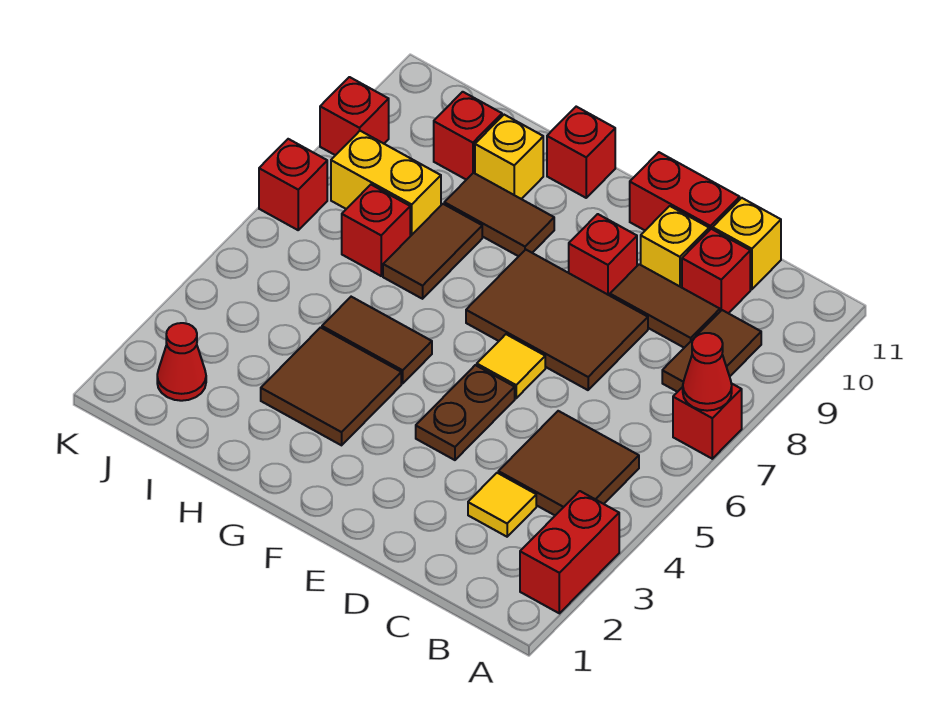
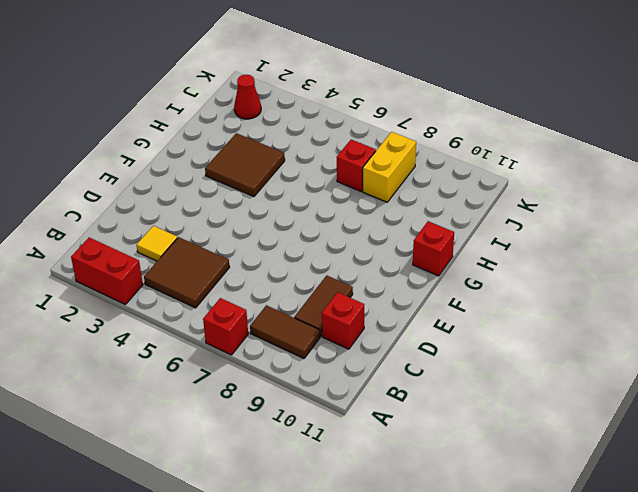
none -> yellow brick C11 level 1
none -> brown tile D7:F8 level 1
none -> yellow brick D10 level 1

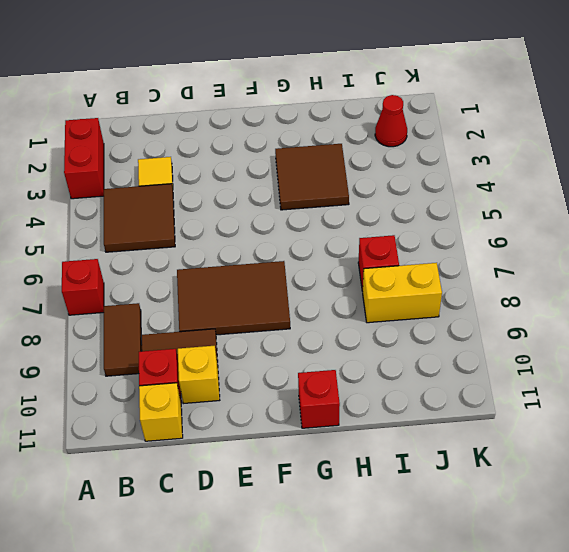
none -> red brick D11:E11 level 1
none -> brown plate E4:E5 level 1
none -> yellow tile E6 level 1

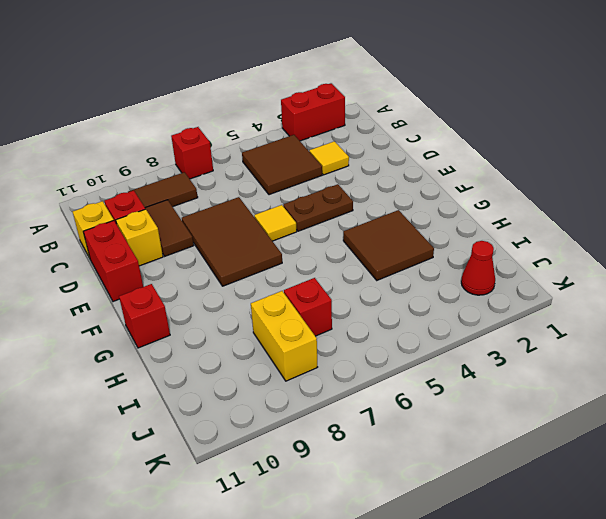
none -> red brick E9 level 1
none -> brown tile G5:H5 level 1
none -> brown tile G9:H9 level 1

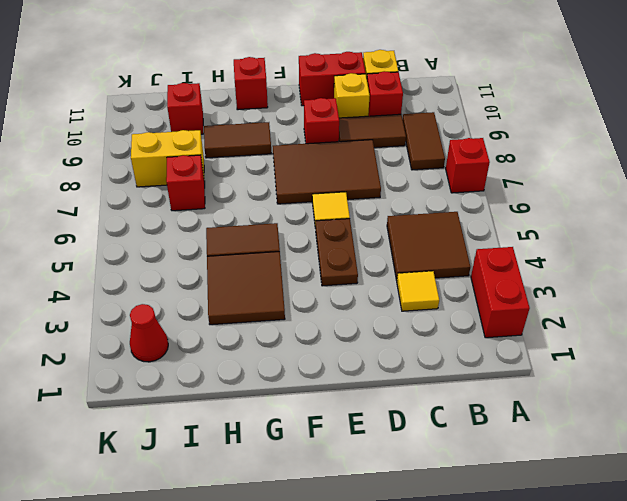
none -> brown tile H7:H8 level 1
none -> yellow brick H10 level 1
none -> red brick K7 level 1

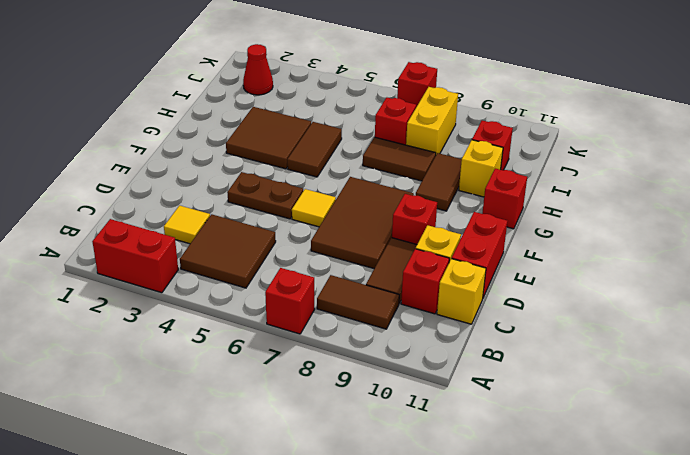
none -> red brick K9 level 1
none -> red cone A7 level 2

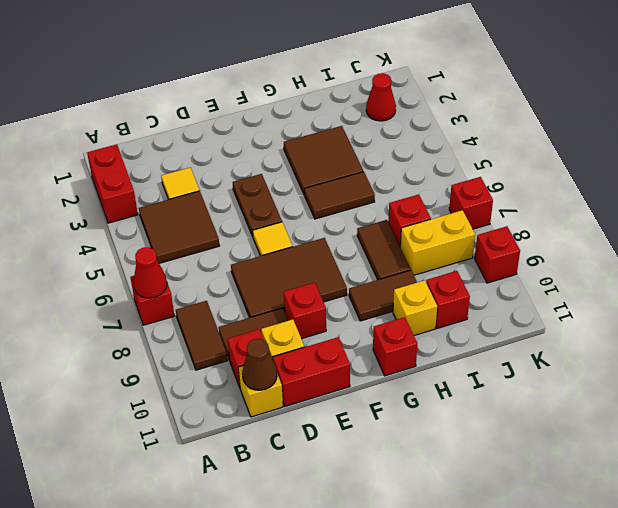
brown cone C11 level 2 -> none

